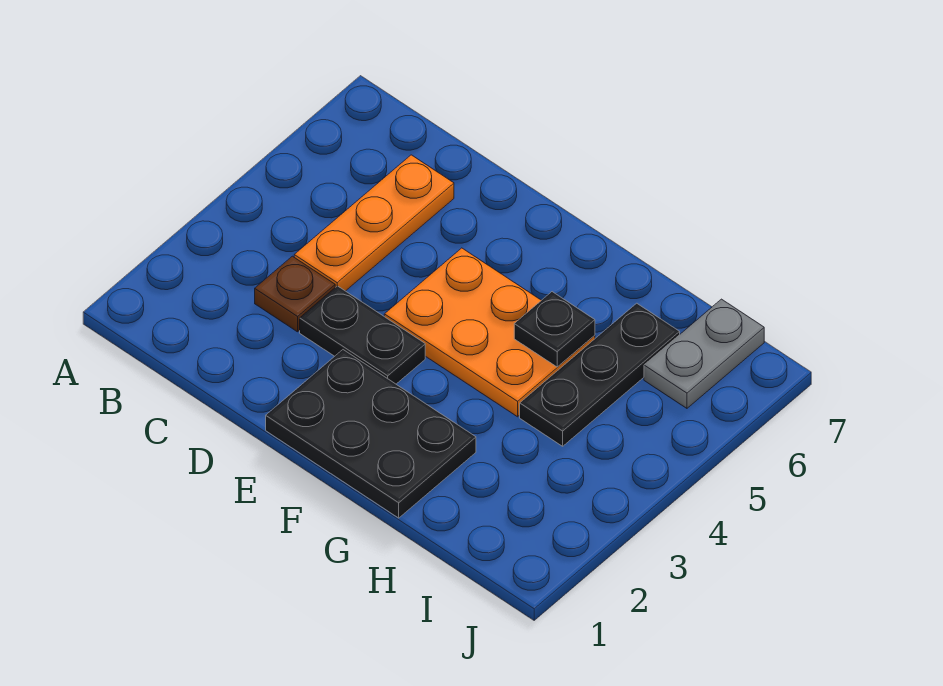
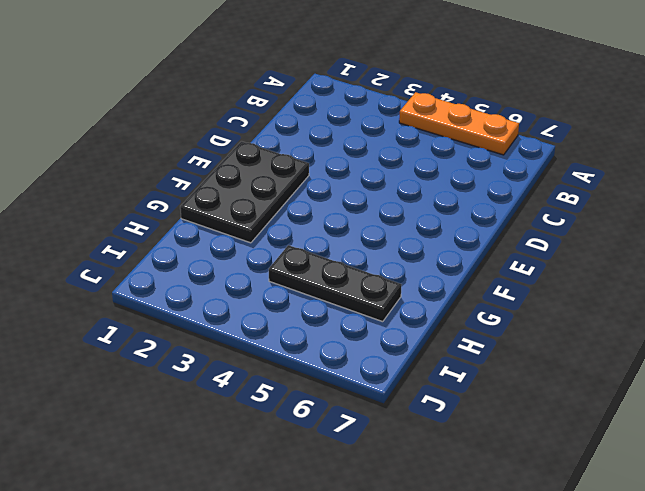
orange plate A4:A6 level 1 -> orange plate C4:C6 level 1
none -> brown plate C3 level 1
none -> black plate D3:E3 level 1

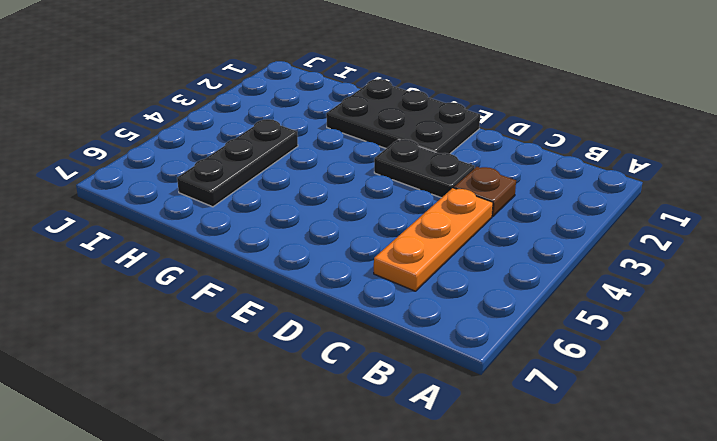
none -> orange plate E4:G5 level 1
none -> grey plate I6:I7 level 1

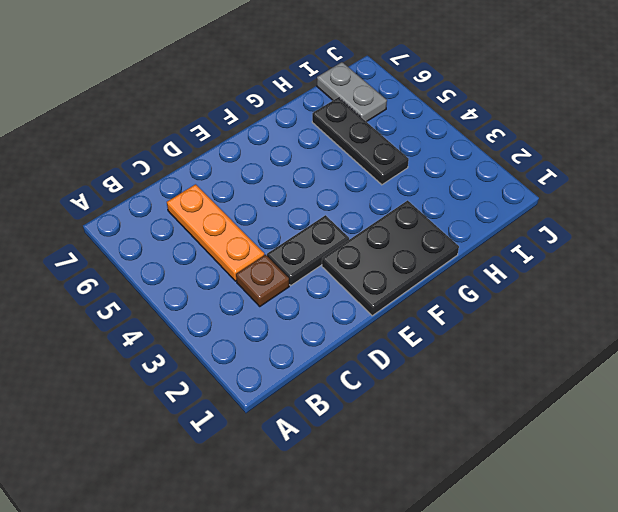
none -> orange plate E4:G5 level 1
none -> black plate G5 level 2

